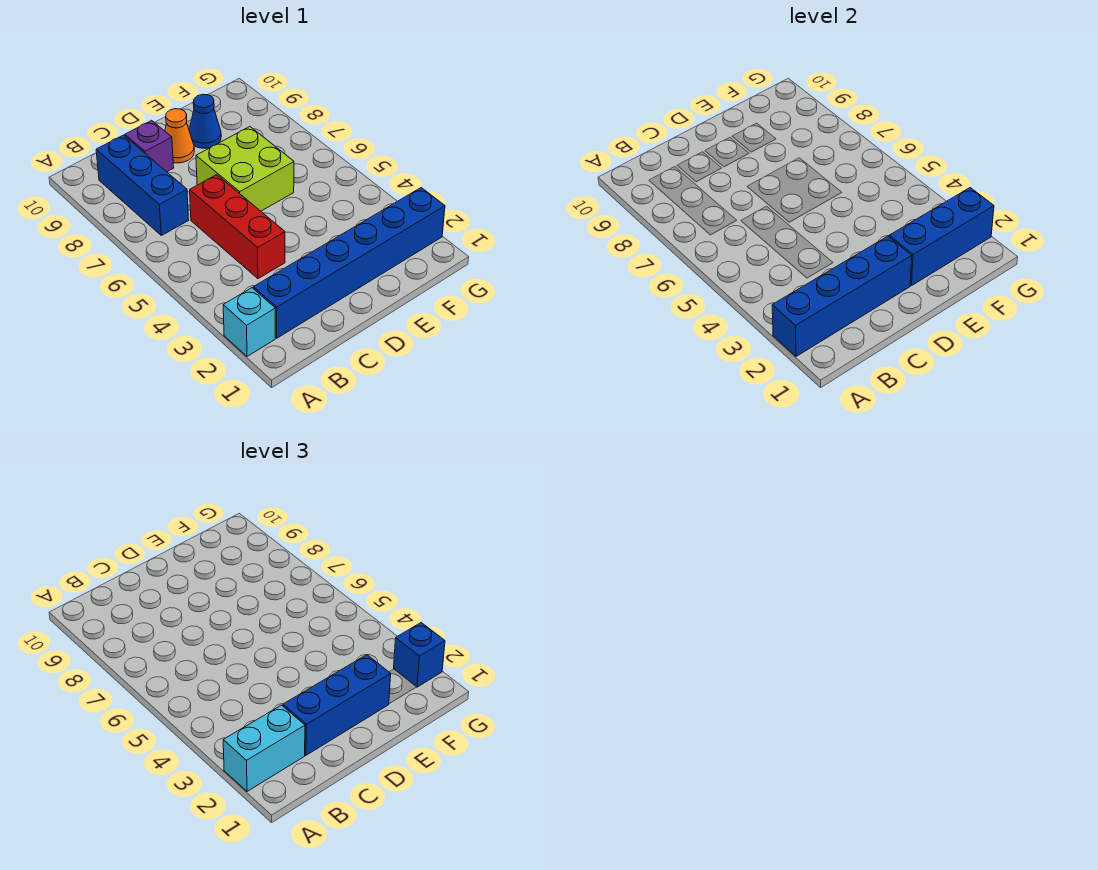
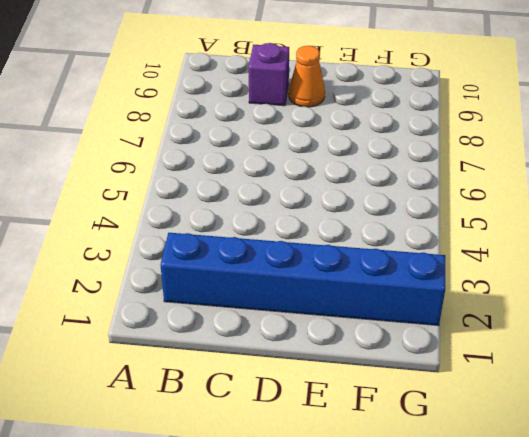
none -> cyan brick A2 level 1
none -> blue brick B7:B9 level 1
none -> red brick C4:C6 level 1

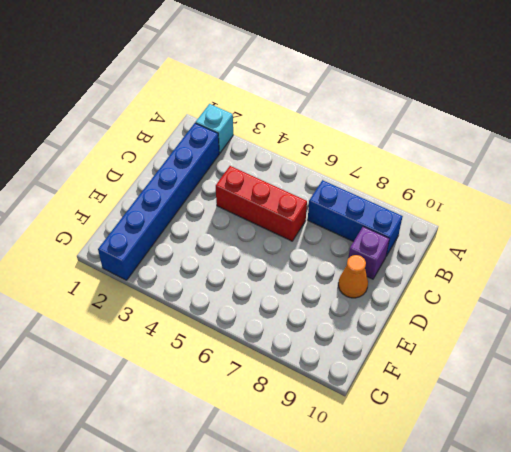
none -> lime brick D6:E7 level 1
none -> blue cone E9 level 1
none -> blue brick A2:D2 level 2

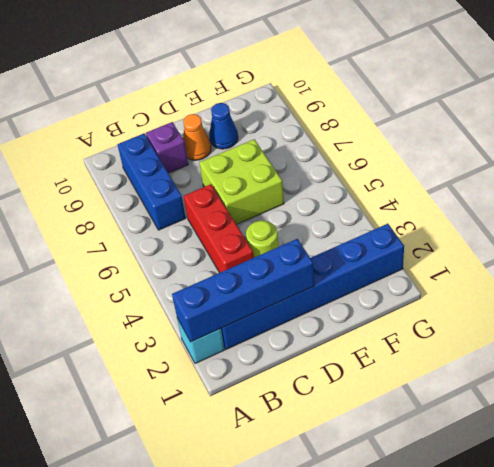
lime round brick D4 level 1 -> none
none -> blue brick E2:G2 level 2
none -> cyan brick A2:B2 level 3
none -> blue brick C2:E2 level 3

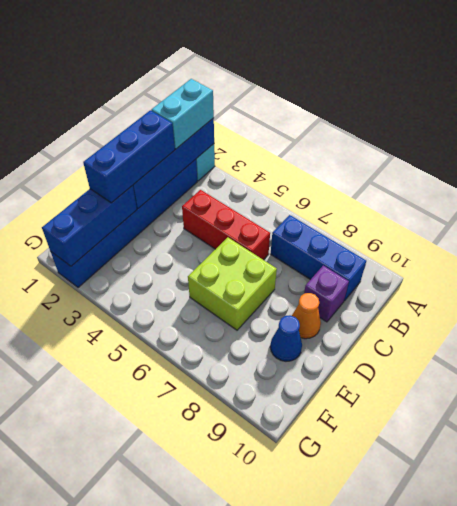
none -> blue brick G2 level 3

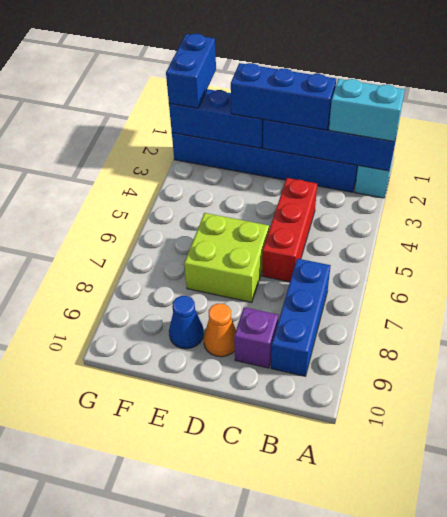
blue brick G1:G2 level 3 -> blue brick G2 level 3

